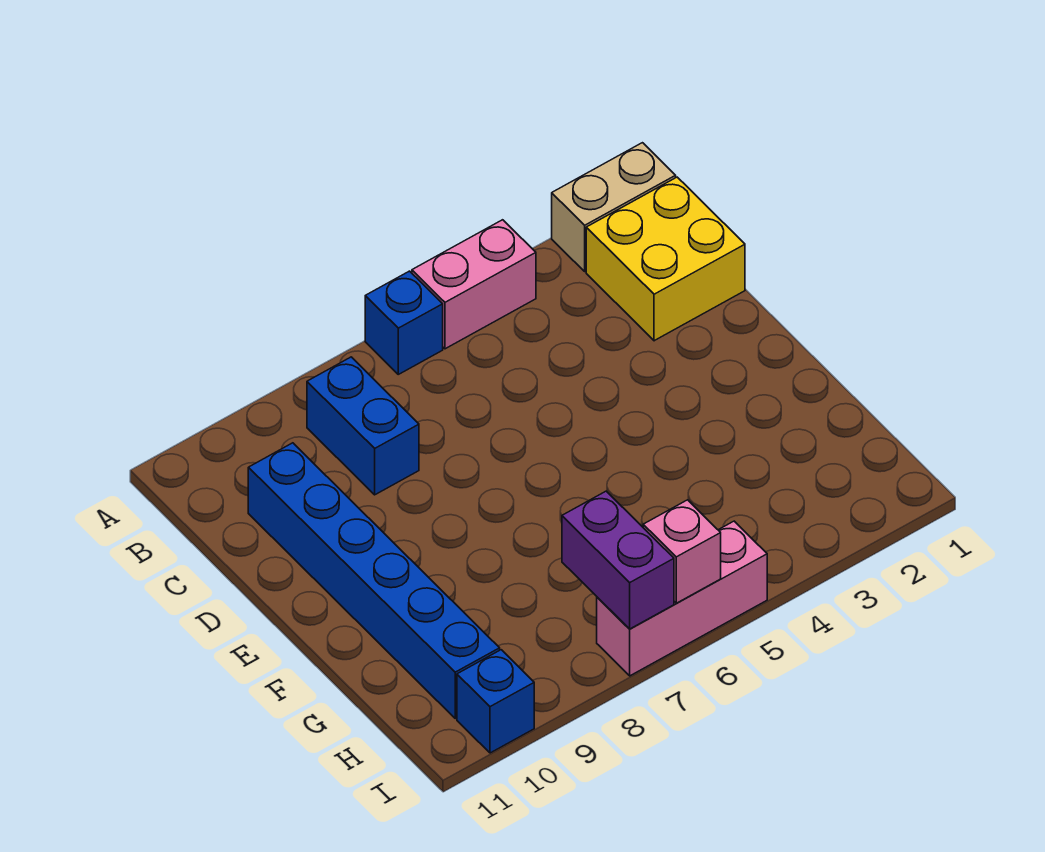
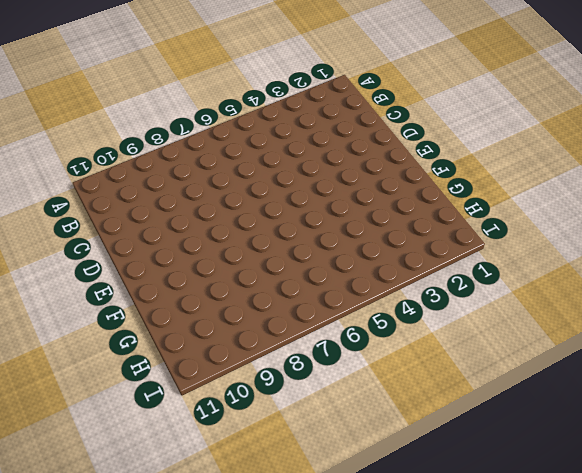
none -> tan brick A1:A2 level 1
none -> pink brick A4:A5 level 1

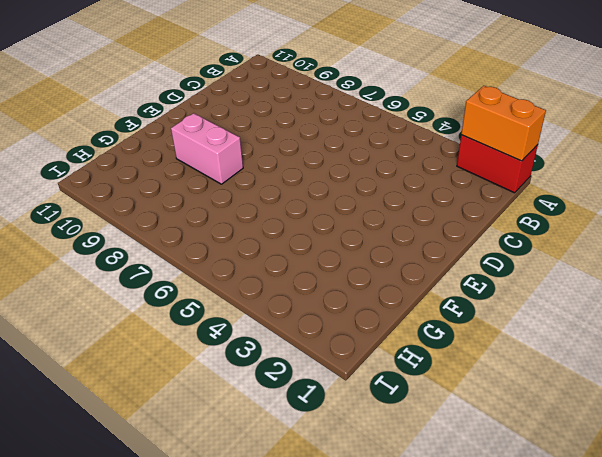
red brick A1:A2 level 1 -> tan brick A1:A2 level 1
orange brick A1:A2 level 2 -> none
pink brick F8:F9 level 1 -> pink brick A4:A5 level 1
none -> blue brick A6 level 1
none -> yellow brick B1:C2 level 1

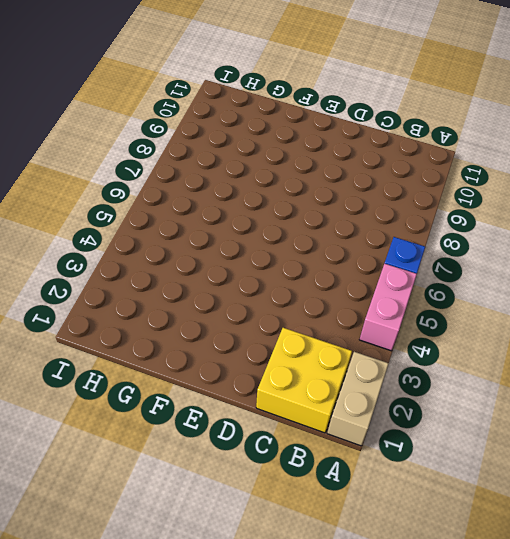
none -> blue brick B8:C8 level 1
none -> blue brick C10:H10 level 1

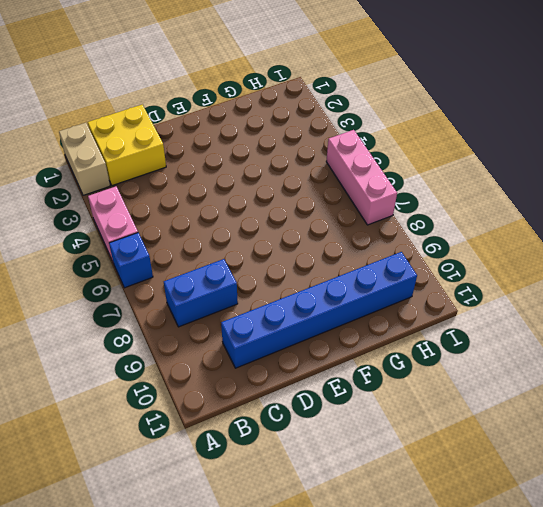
none -> blue brick I10 level 1
none -> purple brick H7:I7 level 2

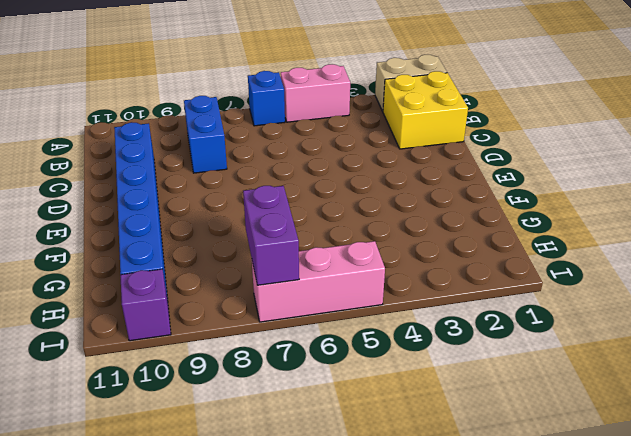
purple brick I10 level 1 -> blue brick I10 level 1
none -> pink brick I6 level 2

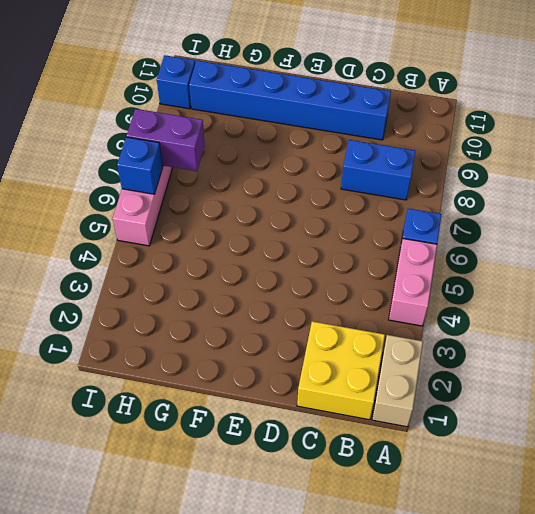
blue brick I6 level 2 -> pink brick I6 level 2

